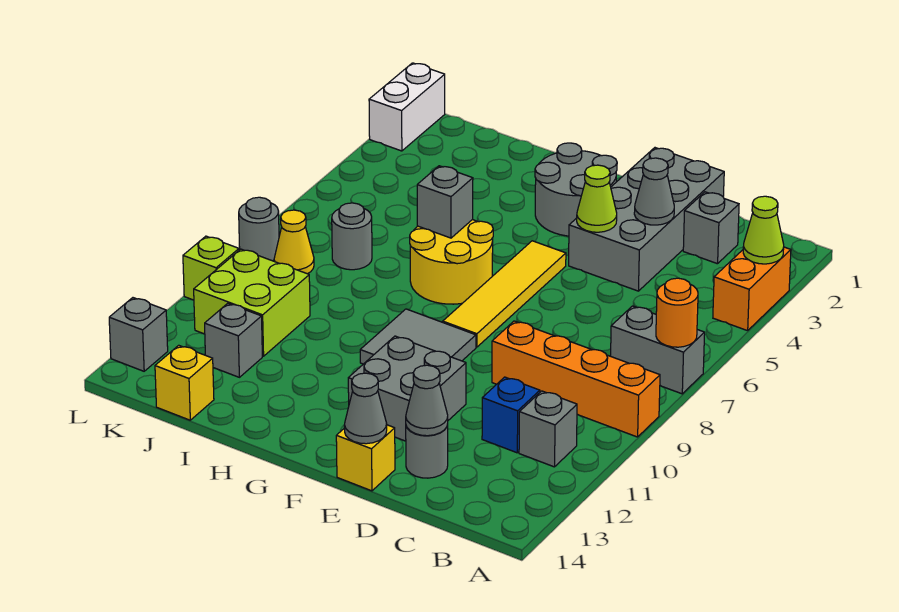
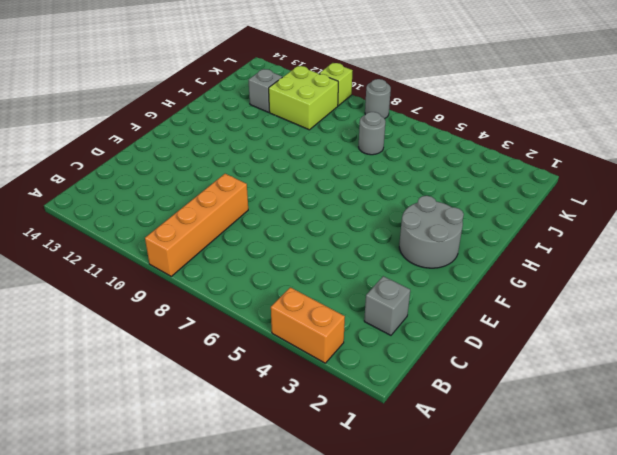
none -> grey brick A7:B7 level 1
none -> grey brick B11 level 1
none -> blue brick C11 level 1
none -> grey brick D1:E4 level 1

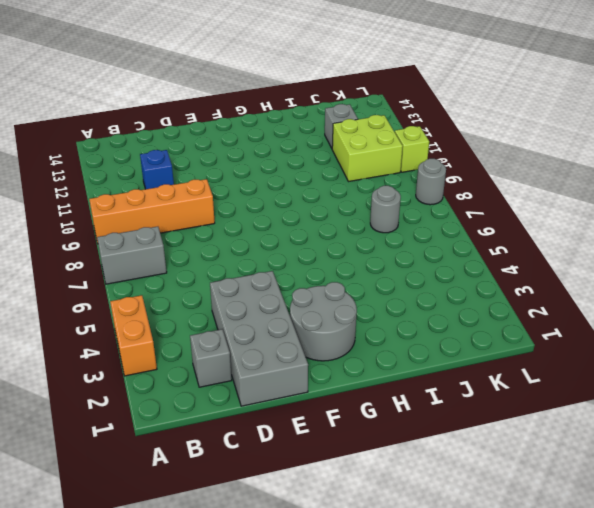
none -> grey brick B11 level 1
none -> grey round brick D13 level 1
none -> grey brick E11:F12 level 1
none -> yellow brick E14 level 1

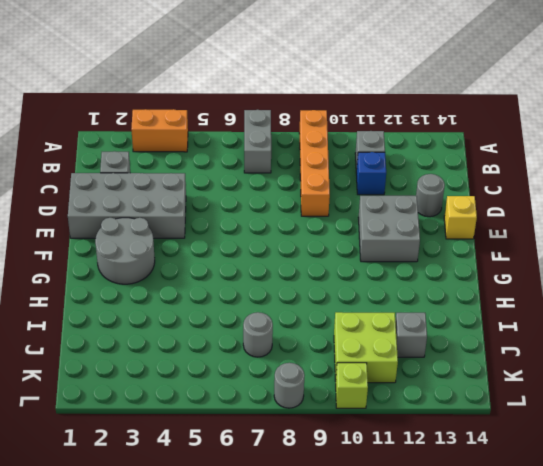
none -> yellow tile F5:F8 level 1
none -> grey tile F9:G10 level 1
none -> yellow round brick G6:H7 level 1
none -> yellow brick J14 level 1

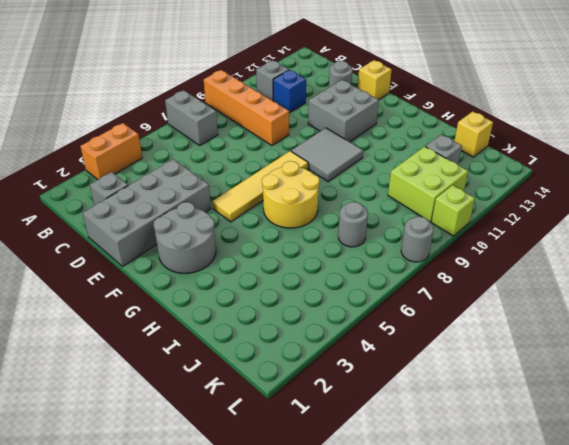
none -> yellow cone K8 level 1
none -> white brick L1:L2 level 1
none -> grey brick L13 level 1
none -> lime cone A3 level 2

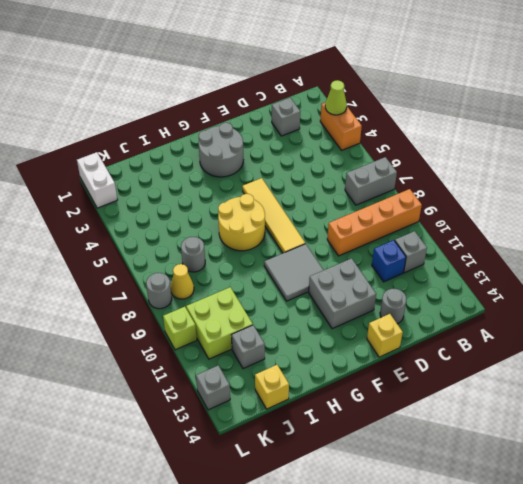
none -> grey brick D1:E4 level 1
none -> orange round brick A7 level 2
none -> grey cone D3 level 2
none -> grey cone D13 level 2

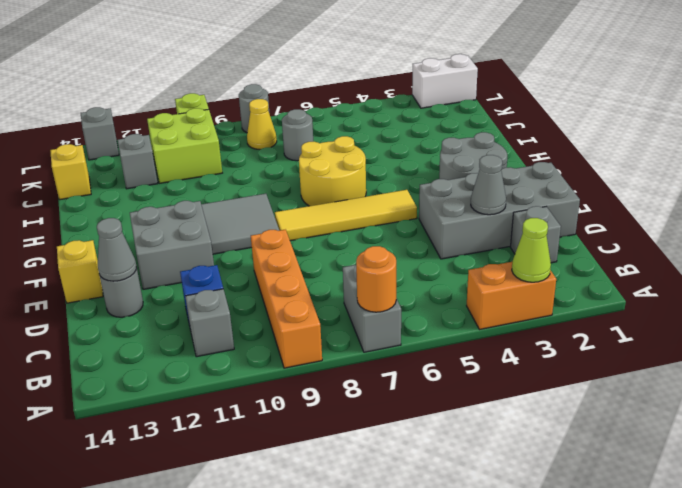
none -> lime cone E4 level 2
none -> grey cone E14 level 2
none -> grey brick H6 level 2

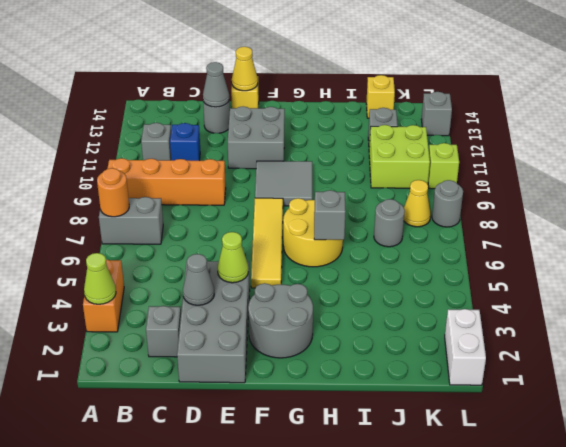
yellow cone E14 level 2 -> grey cone E14 level 2

